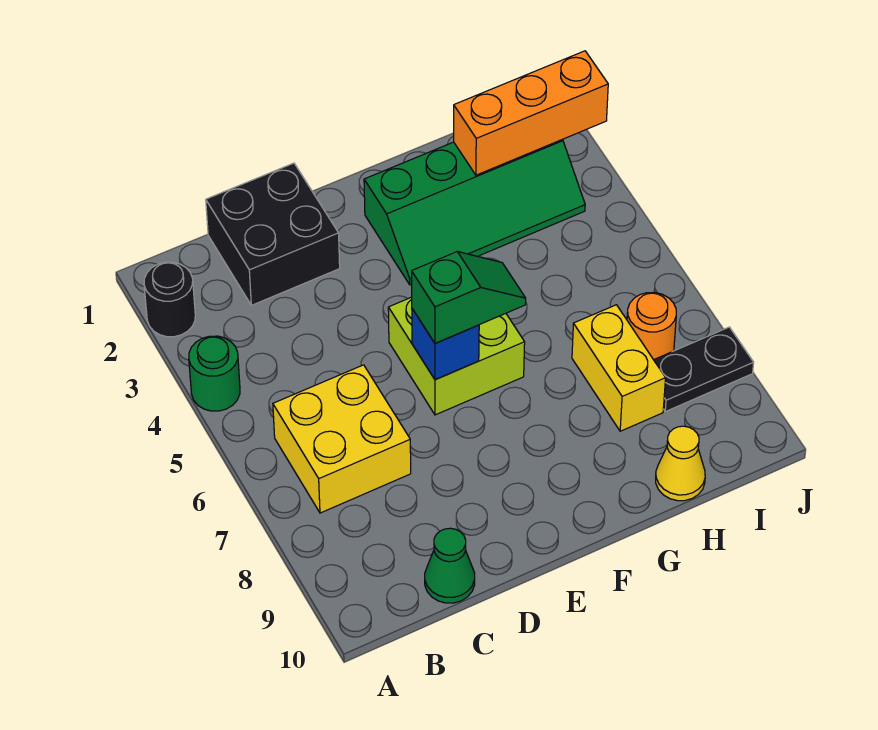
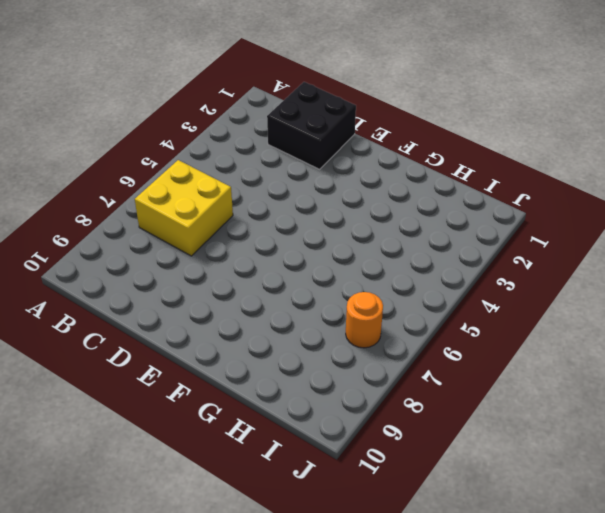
none -> black round brick A2 level 1
none -> green round brick A4 level 1
none -> green cone C10 level 1

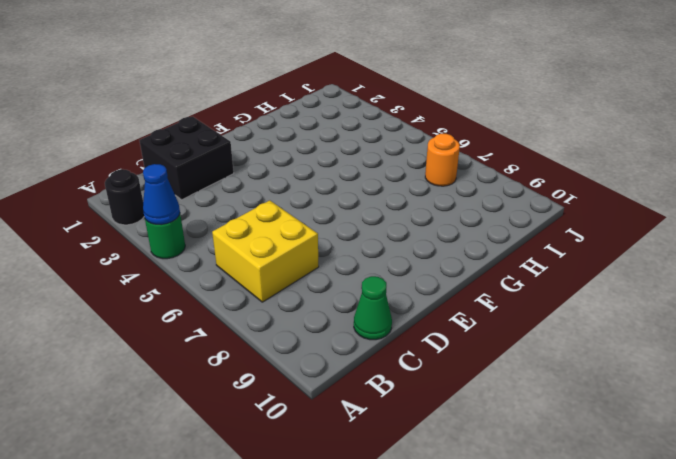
blue cone A4 level 2 -> none
none -> lime brick E5:F6 level 1
none -> green slope F2:I3 level 1 top 2
none -> yellow brick H7:H8 level 1

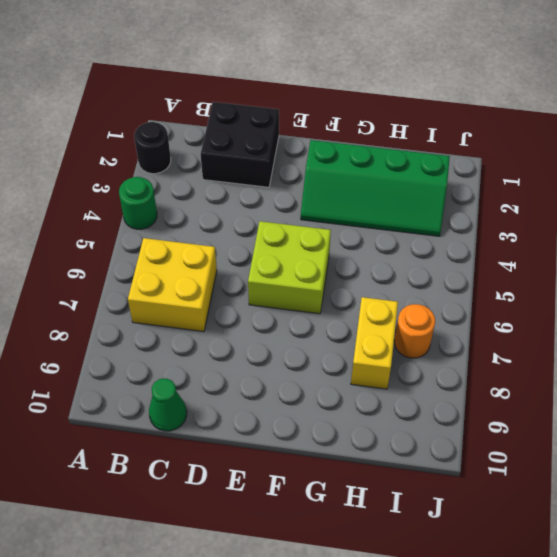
none -> yellow cone H10 level 1
none -> black plate I8:J8 level 1
none -> blue brick E6 level 2

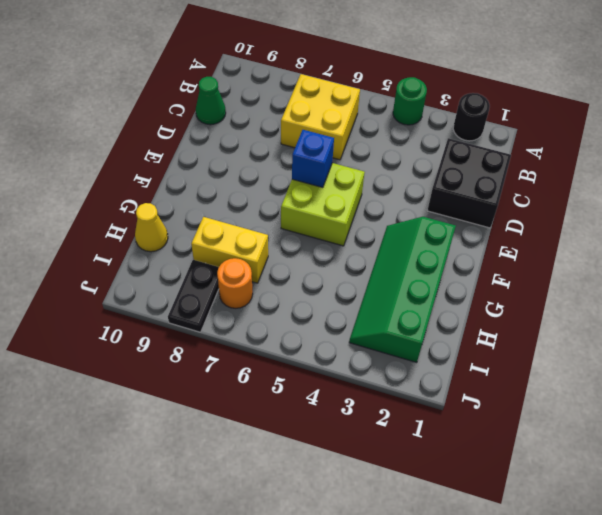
none -> orange brick H2:J2 level 2
none -> green slope E6:F6 level 3 top E

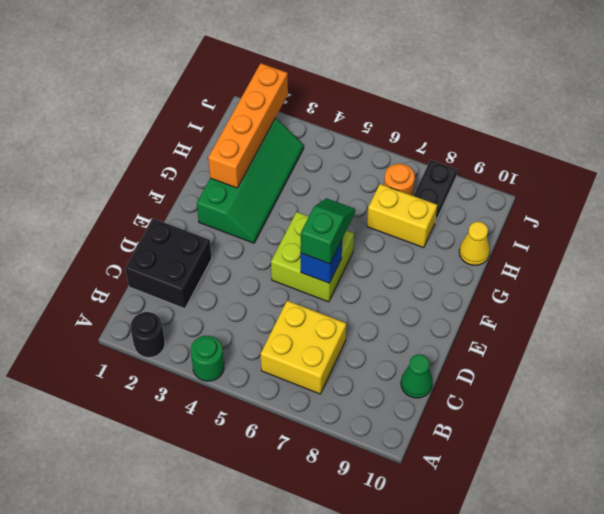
orange brick G2:J2 level 2 -> orange brick H2:J2 level 2

